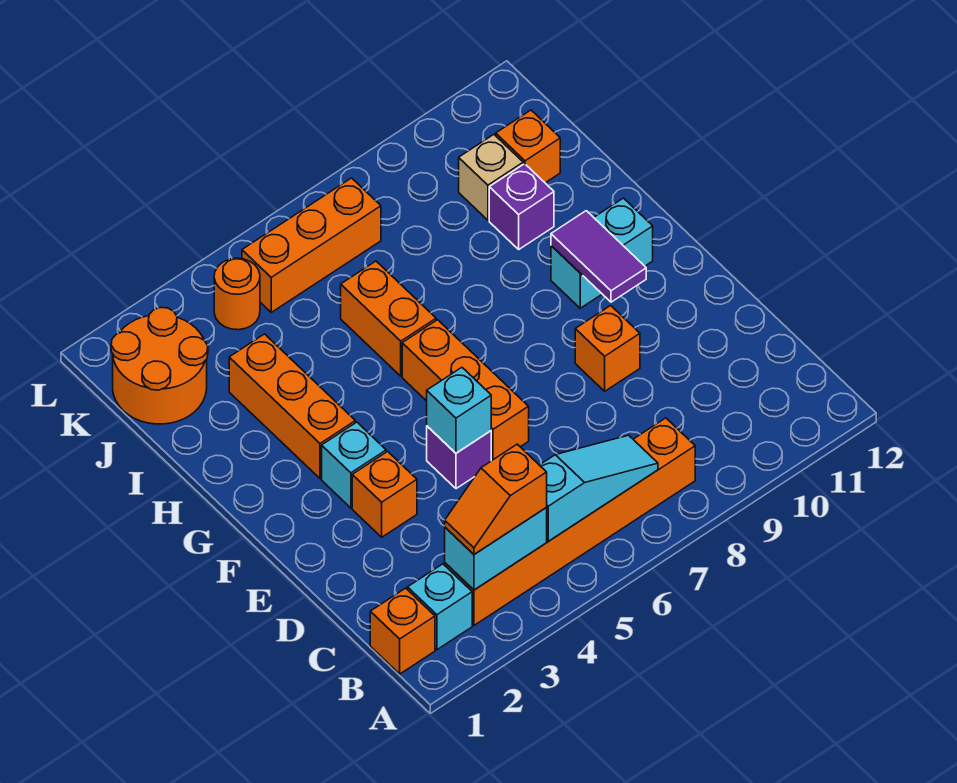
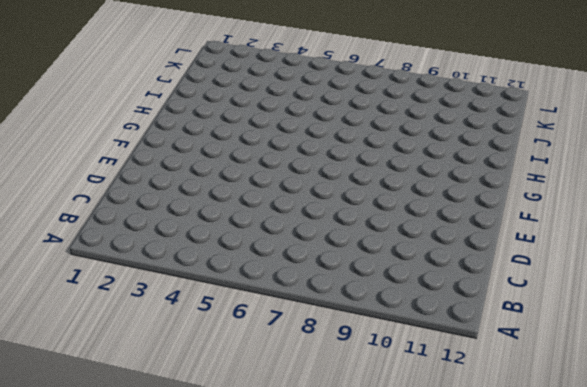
none -> orange brick B1 level 1
none -> cyan brick B2 level 1
none -> orange brick B3:B8 level 1

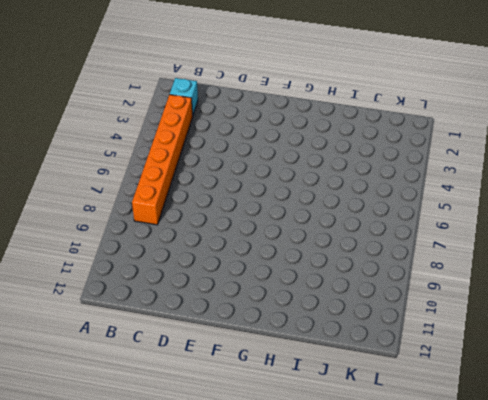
none -> orange brick B1 level 1
none -> orange brick E3 level 1
none -> purple brick E5 level 1

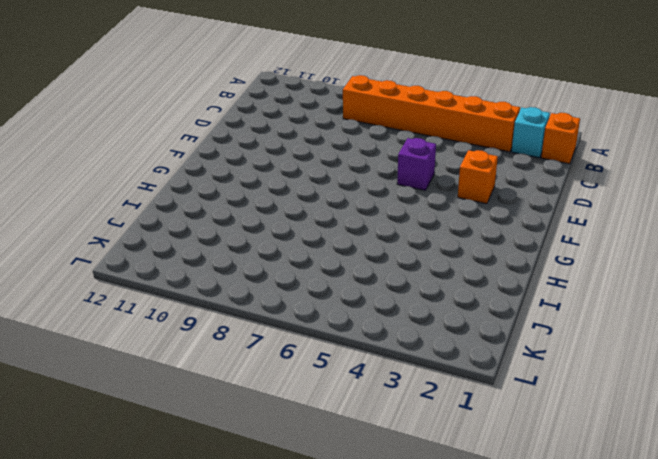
none -> orange brick E6:G6 level 1
none -> orange brick E9 level 1
none -> cyan brick F3 level 1

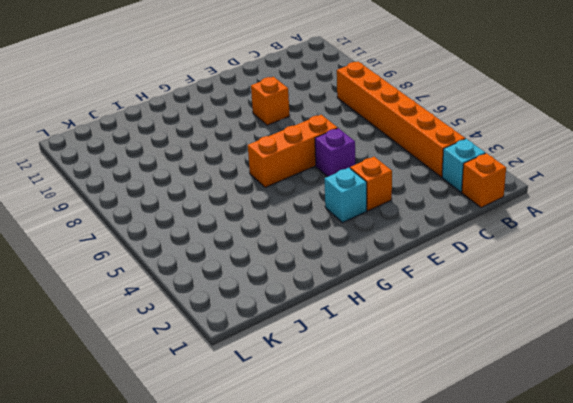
none -> orange brick G3:I3 level 1
none -> cyan brick G10:G11 level 1
none -> orange brick H6:I6 level 1

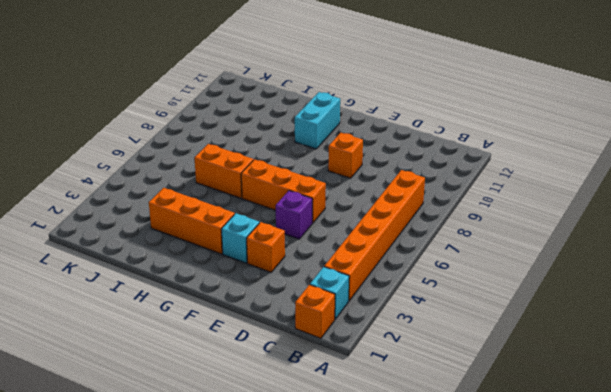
none -> purple brick I10 level 1
none -> orange round brick J1:K2 level 1
none -> tan brick J10 level 1

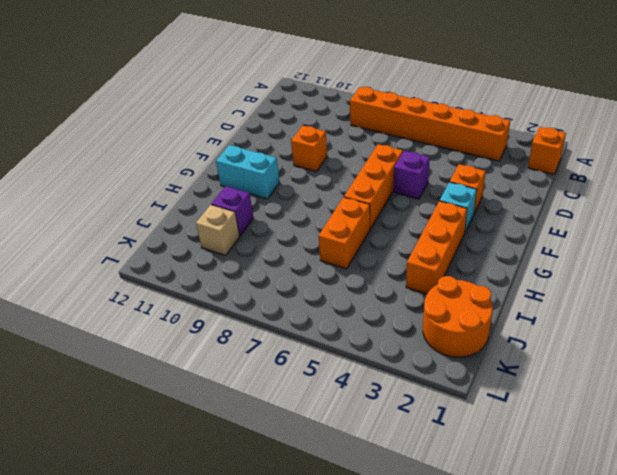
none -> cyan brick B2 level 1
none -> orange brick J11 level 1
none -> orange round brick K4 level 1

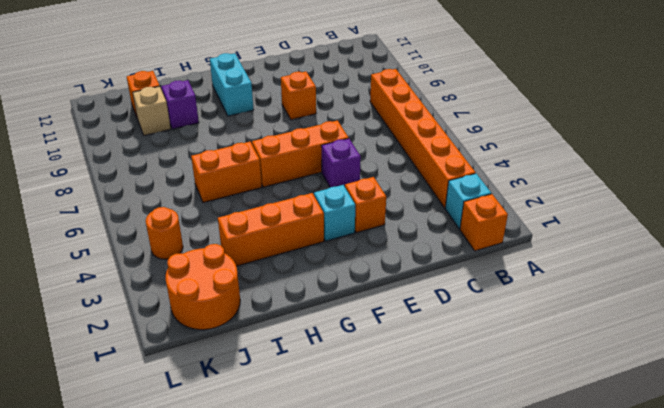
none -> orange brick K5:K7 level 1
none -> cyan brick B3:B4 level 2
none -> cyan slope B5:B7 level 2 top 5

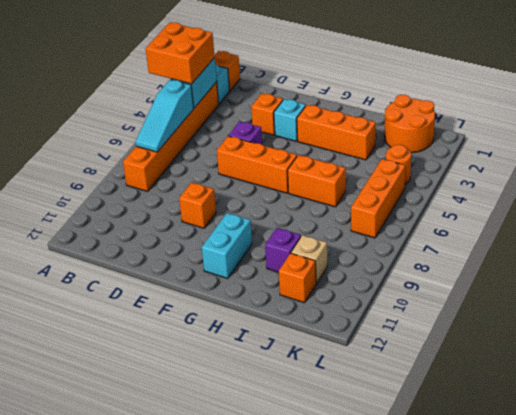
orange brick A3:B4 level 3 -> orange slope B3:B4 level 3 top 4
none -> cyan brick E5 level 2
none -> purple tile F10:G10 level 2

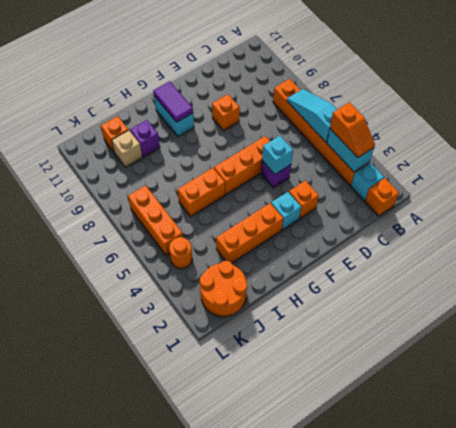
purple tile G10:G11 level 2 -> purple tile F10:G10 level 2

